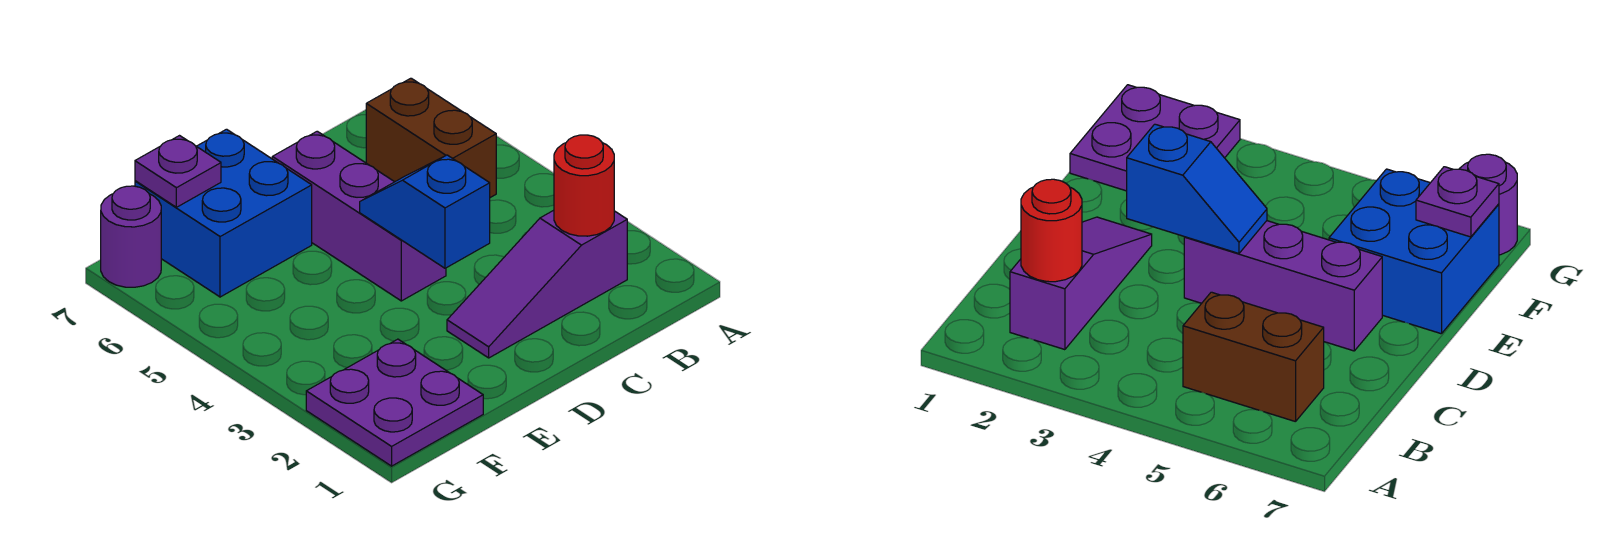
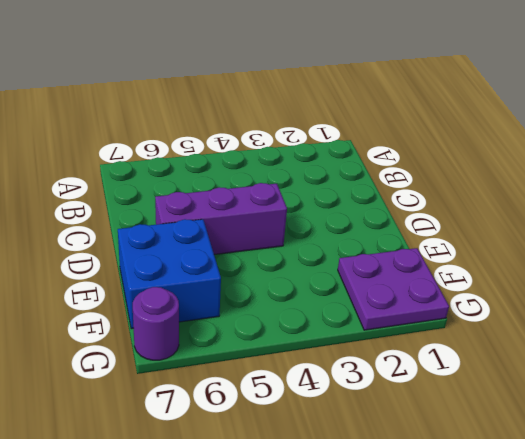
none -> purple slope B2:D2 level 1 top B
none -> brown brick B5:B6 level 1

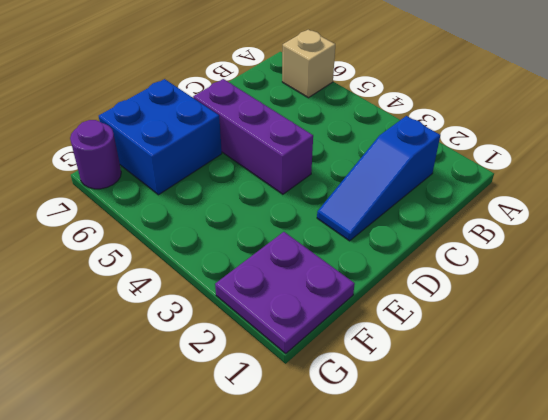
tan brick A6 level 1 -> none
blue slope B2:D2 level 1 top B -> purple slope B2:D2 level 1 top B
none -> brown brick B5:B6 level 1
none -> red round brick B2 level 2

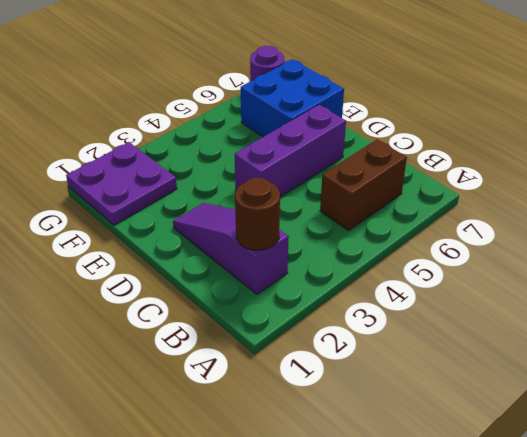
brown round brick B2 level 2 -> red round brick B2 level 2
none -> blue slope D3:D4 level 2 top 3
none -> purple plate F7 level 2

